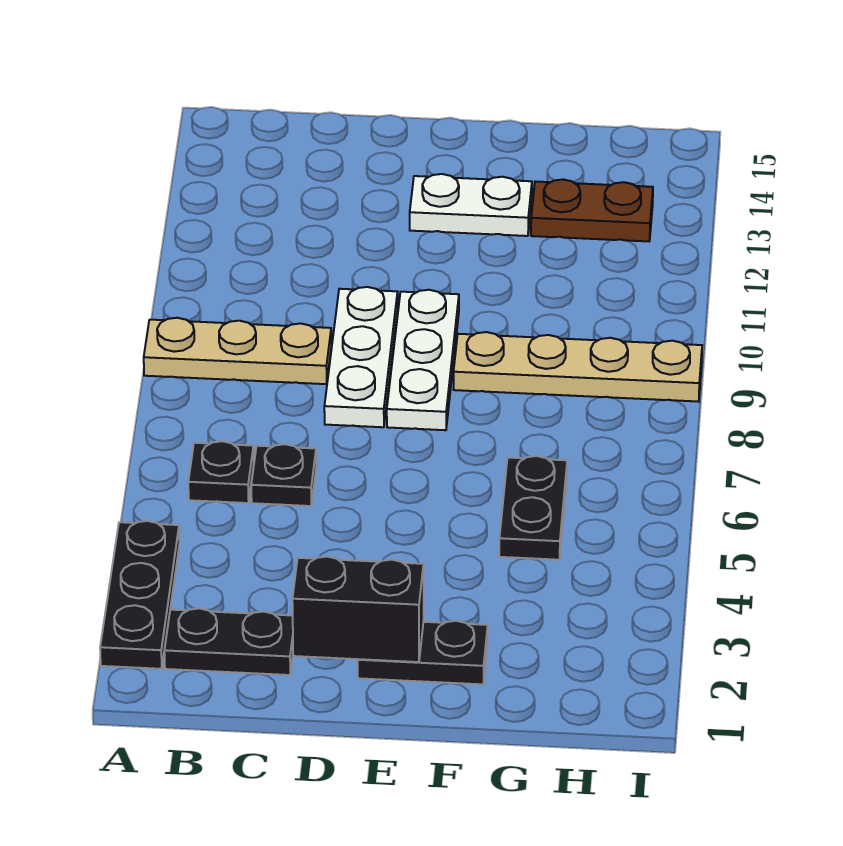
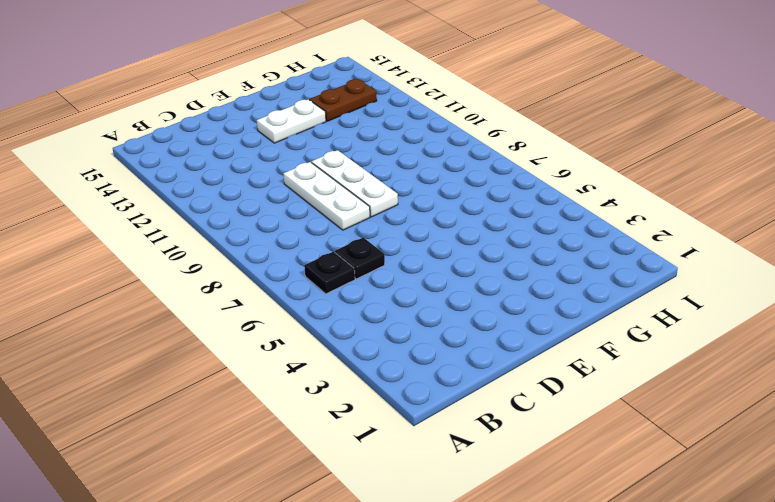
none -> black plate A2:A4 level 1
none -> tan plate A9:C9 level 1
none -> black plate B2:C2 level 1

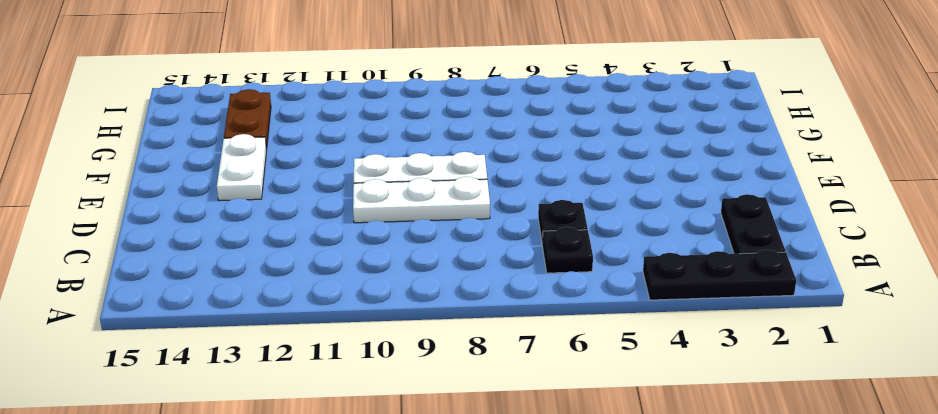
none -> tan plate A9:C9 level 1
none -> black plate E2:F2 level 1
none -> tan plate F9:I9 level 1

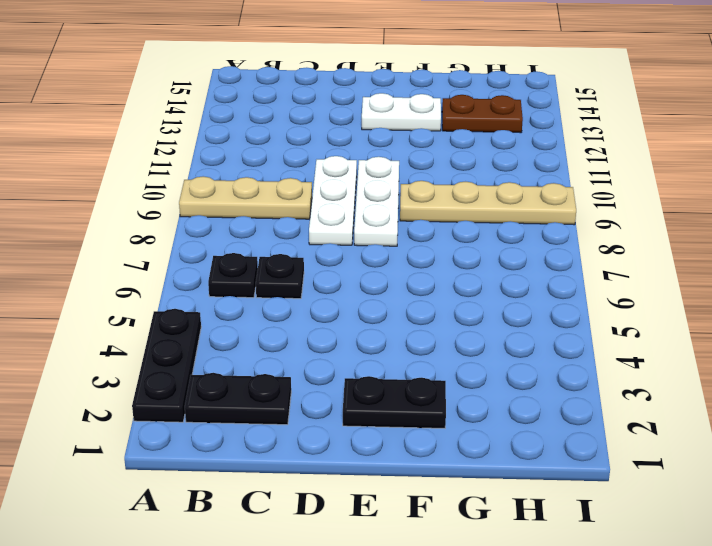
none -> black plate G5:G6 level 1
none -> black brick D2:E2 level 2

